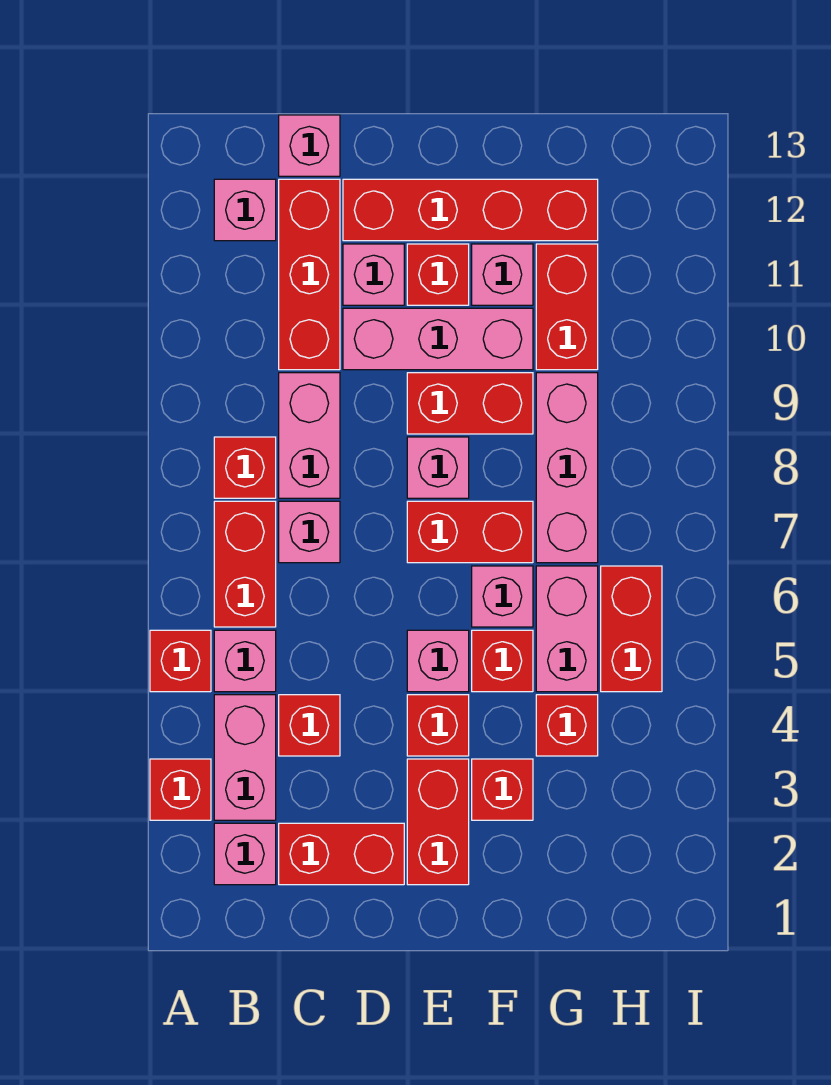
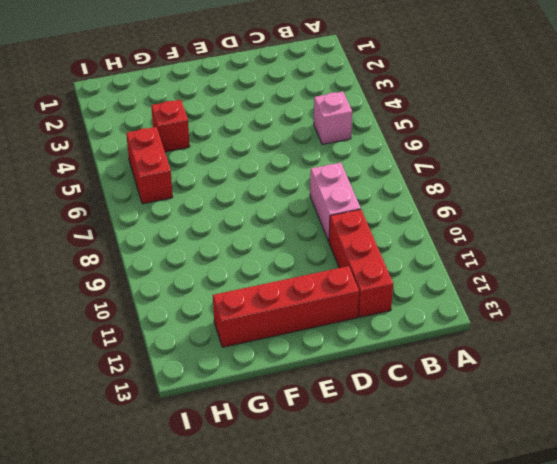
none -> red brick A3 level 1
none -> red brick A5 level 1
none -> pink brick B2 level 1
none -> pink brick B3:B4 level 1

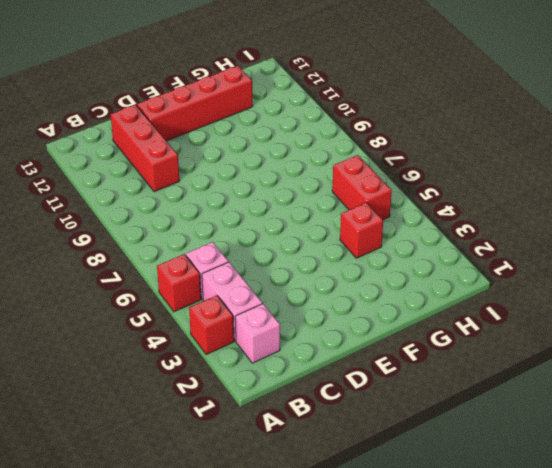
none -> red brick B6:B7 level 1
none -> red brick B8 level 1
none -> pink brick B12 level 1
none -> red brick C2:D2 level 1

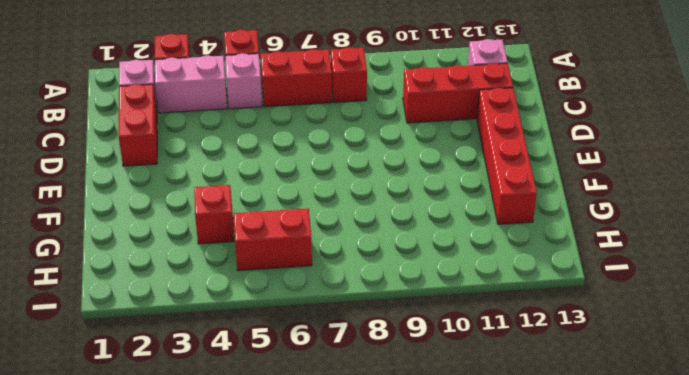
none -> red brick C4 level 1
none -> pink brick C7 level 1
none -> pink brick C8:C9 level 1
none -> pink brick C13 level 1

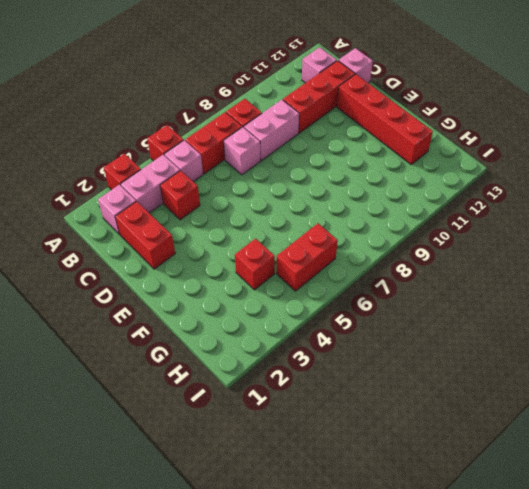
none -> pink brick D10:F10 level 1
none -> pink brick D11 level 1
none -> red brick E2:E3 level 1
none -> red brick E4 level 1

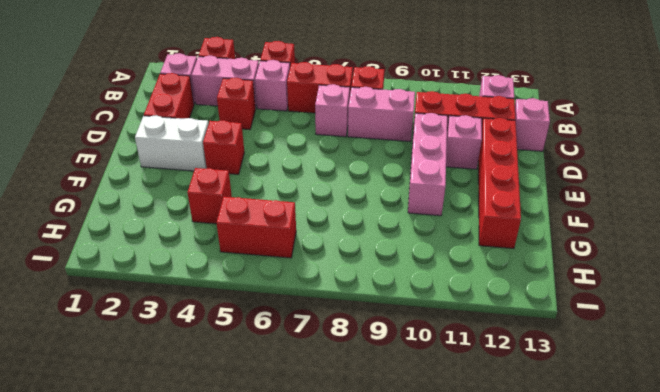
white brick E2:E3 level 1 -> red brick E2:E3 level 1
none -> pink brick E5 level 1
none -> red brick E7:F7 level 1
none -> pink brick E8 level 1
none -> red brick E9:F9 level 1

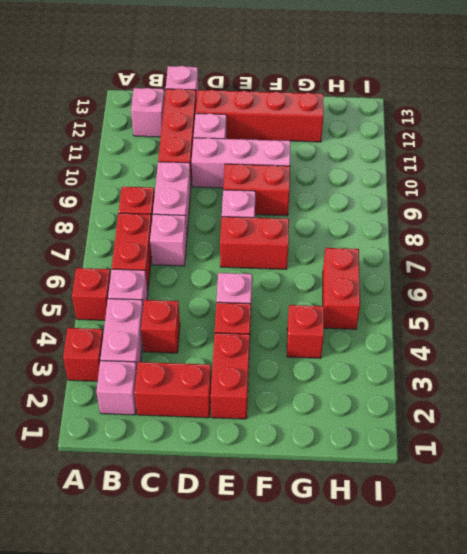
none -> red brick E11 level 1
none -> red brick F3 level 1
none -> red brick F5 level 1
none -> pink brick F6 level 1

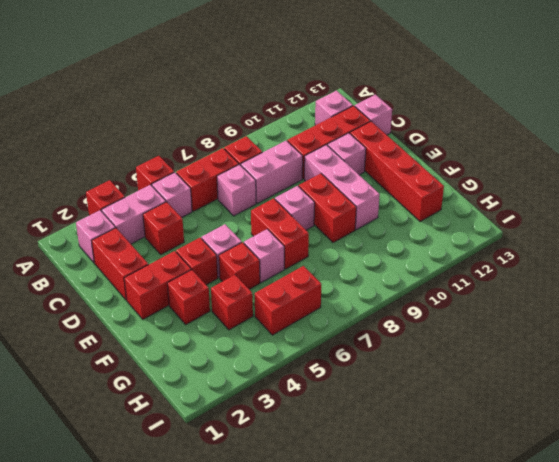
none -> red brick E11 level 1
none -> pink brick F11 level 1
none -> pink brick G5:G6 level 1
none -> pink brick G7:G9 level 1

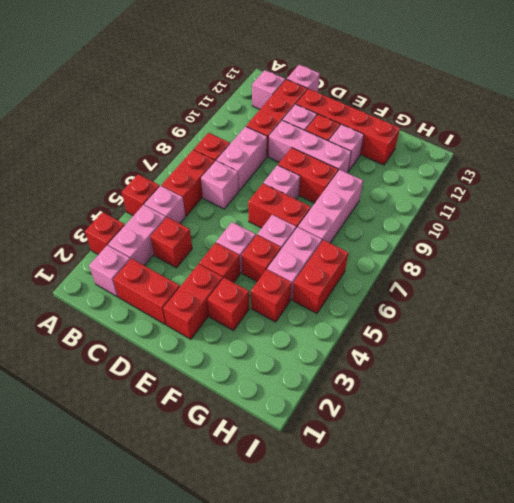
none -> red brick G10:G11 level 1

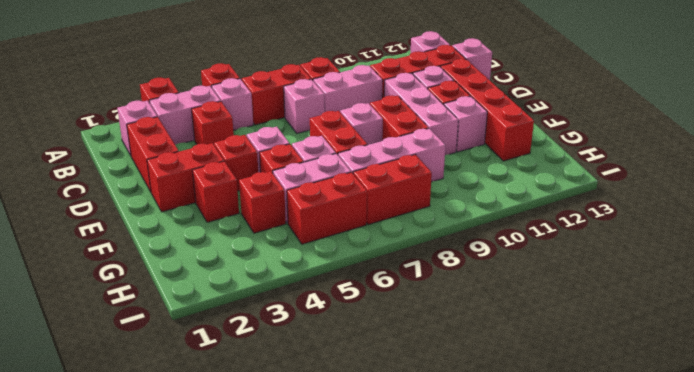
red brick H7:H8 level 1 -> red brick G10:G11 level 1

